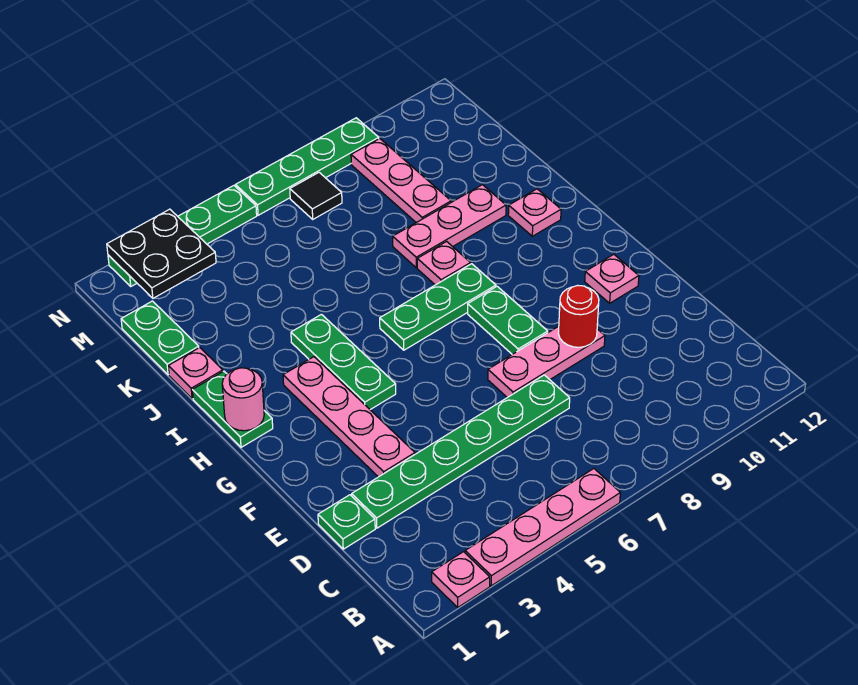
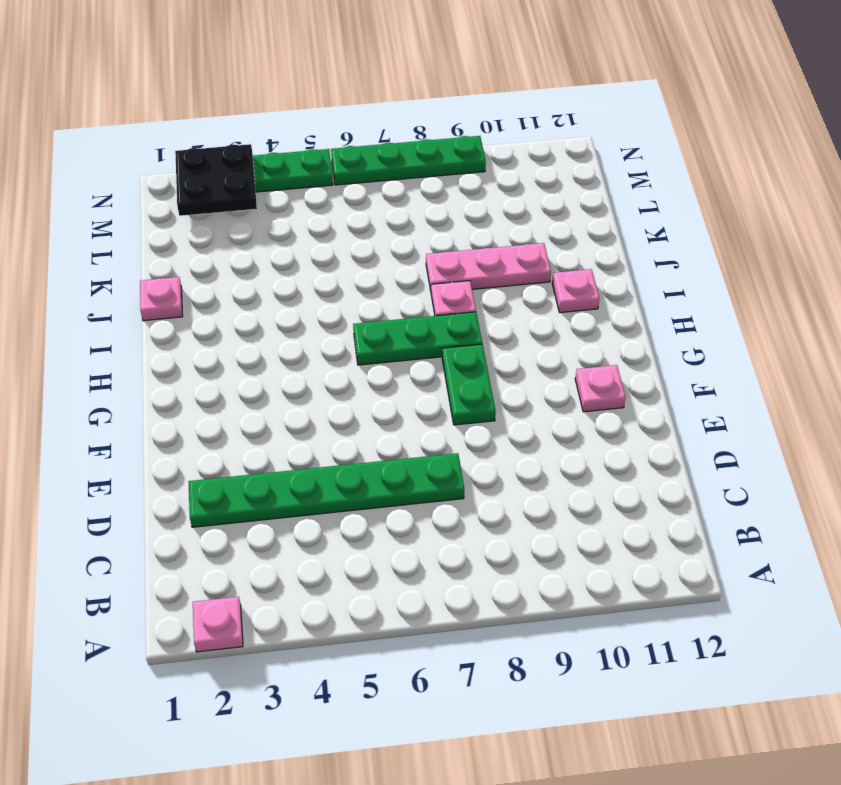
none -> pink plate A3:A6 level 1
none -> green plate D1 level 1
none -> pink plate E3:H3 level 1

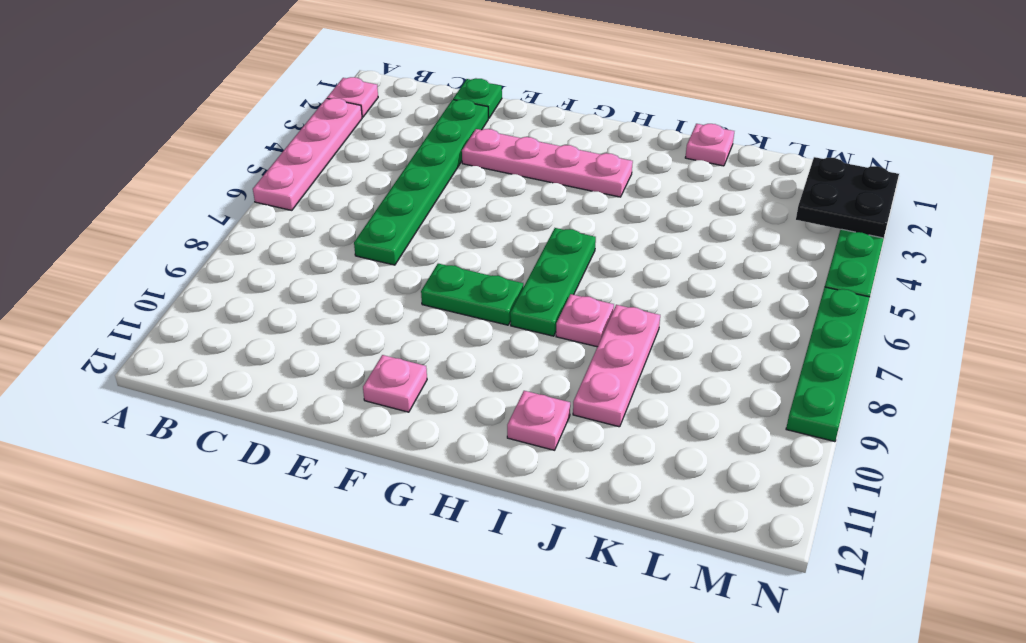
none -> pink plate E7:E9 level 1
none -> green plate G4:I4 level 1
none -> green plate H1:I1 level 1

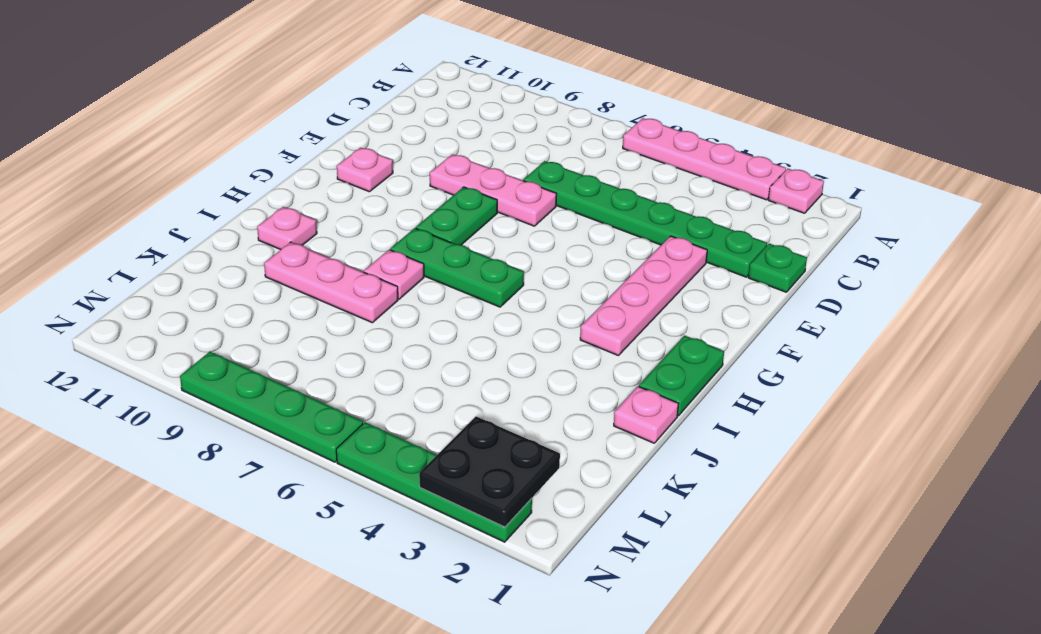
none -> green plate G4:I4 level 1
none -> green plate K1:L1 level 1
none -> pink plate K9:M9 level 1

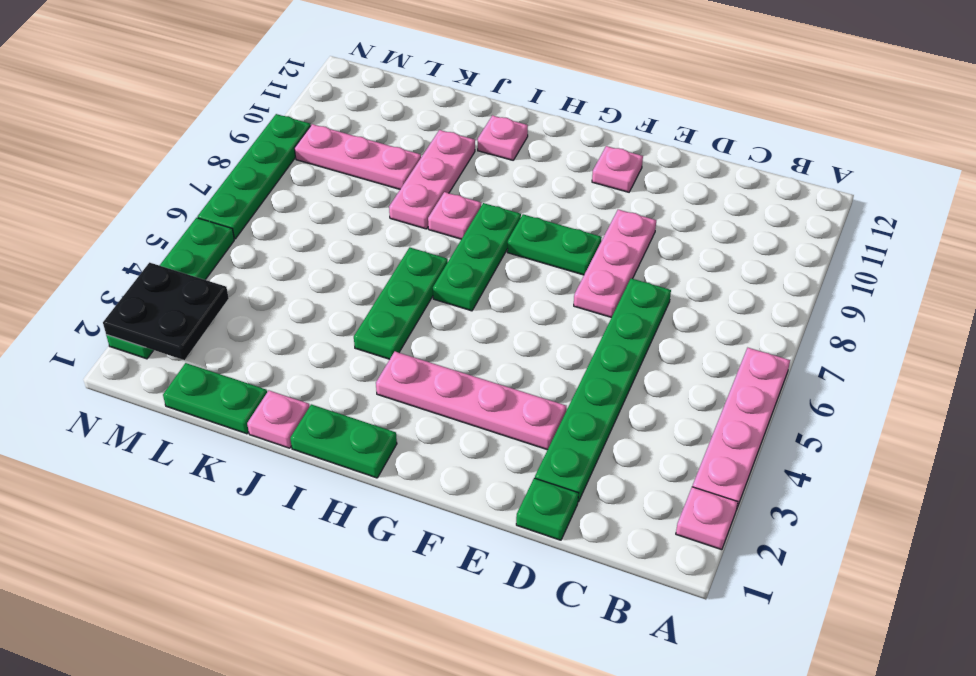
green plate I4:I6 level 1 -> green plate G4:I4 level 1
none -> black tile M7 level 1
none -> red round brick E9 level 2
none -> pink round brick H1 level 2

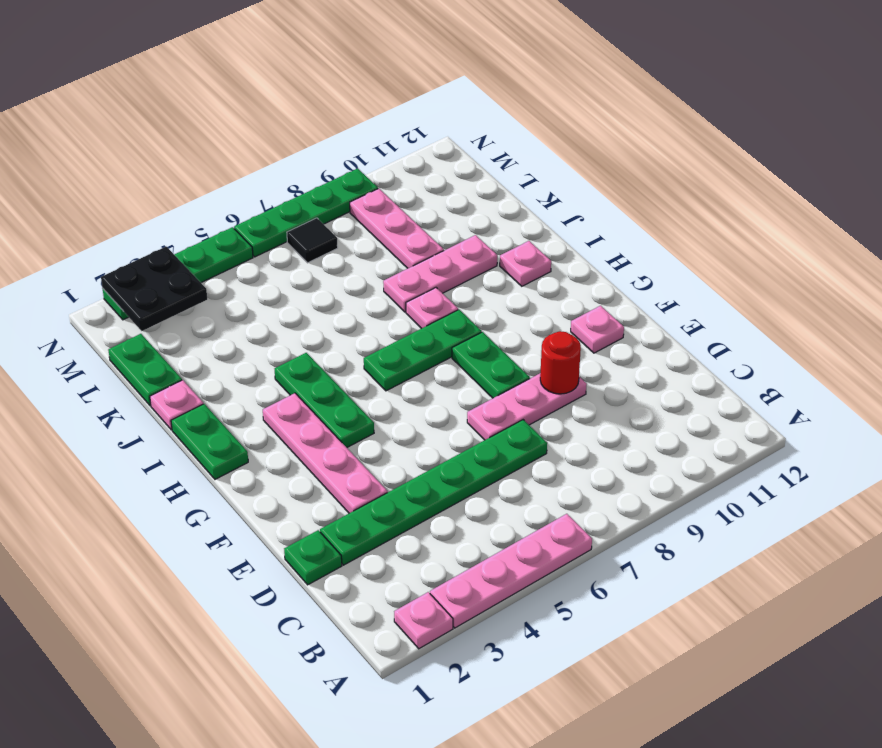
none -> pink round brick H1 level 2

